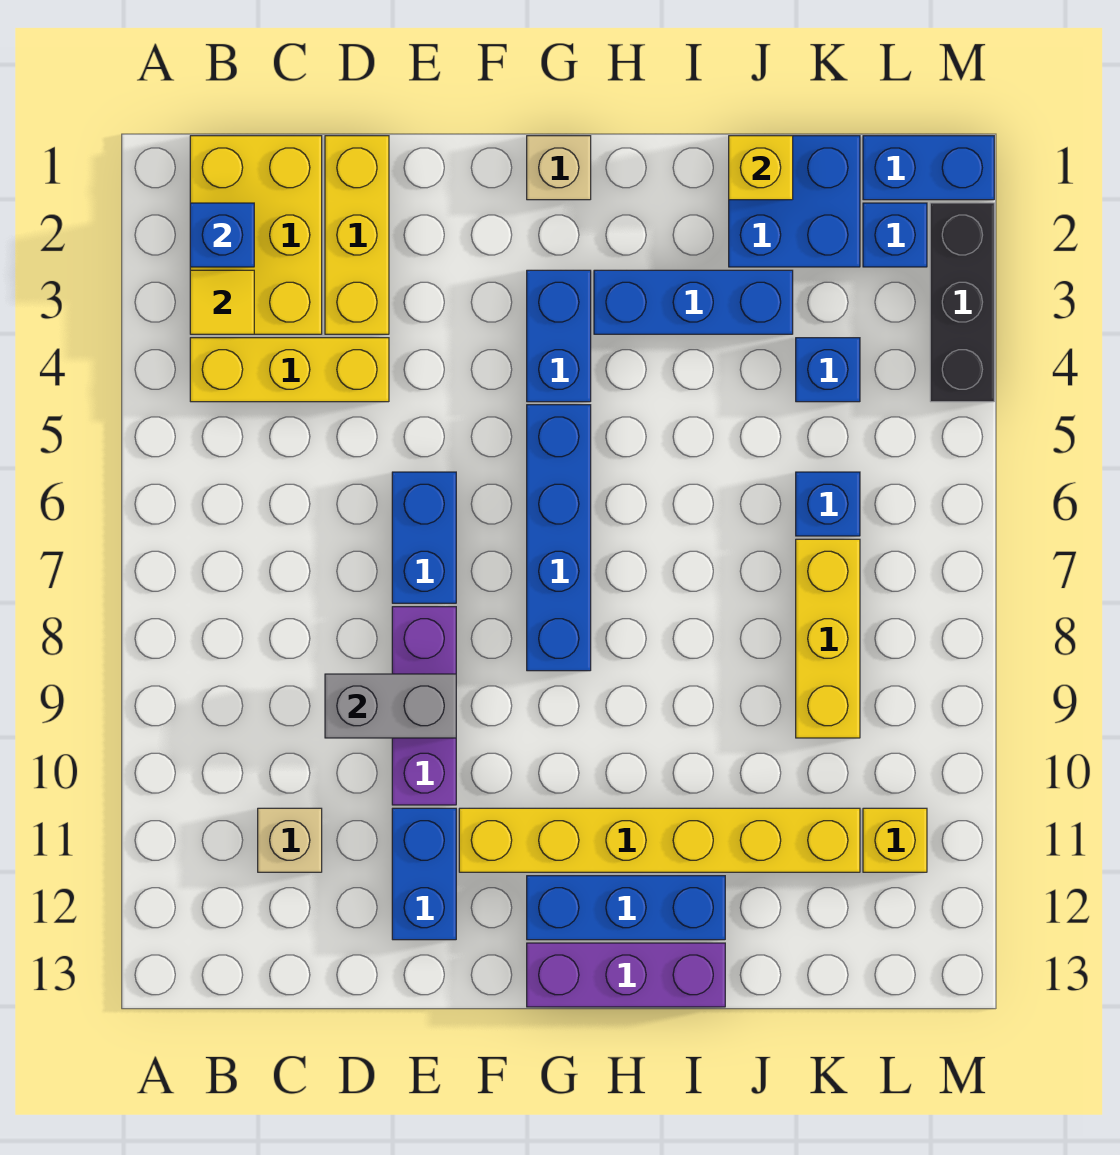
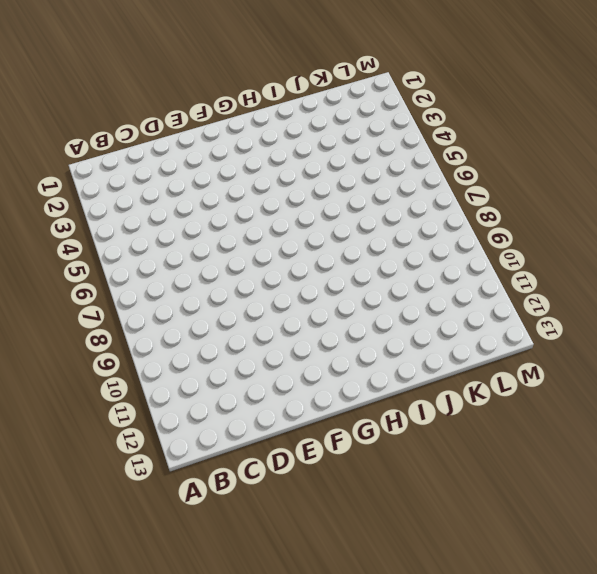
none -> yellow brick B1:C3 level 1
none -> yellow brick B4:D4 level 1
none -> tan brick C11 level 1

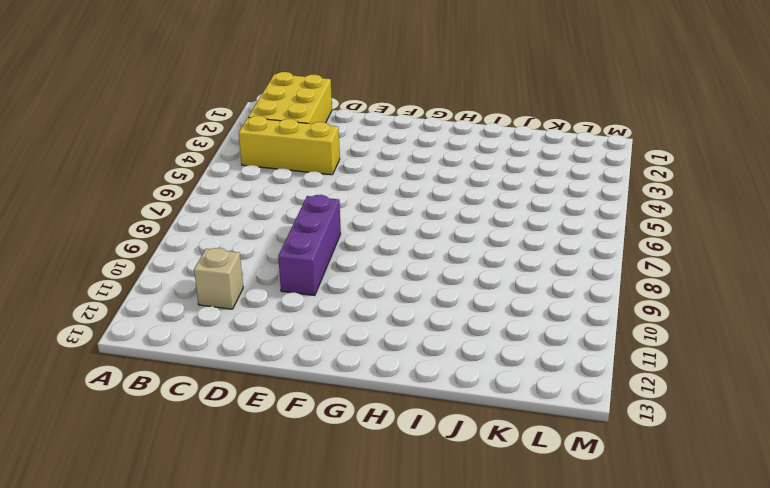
none -> yellow brick D1:D3 level 1
none -> blue brick E6:E7 level 1
none -> blue brick E11:E12 level 1

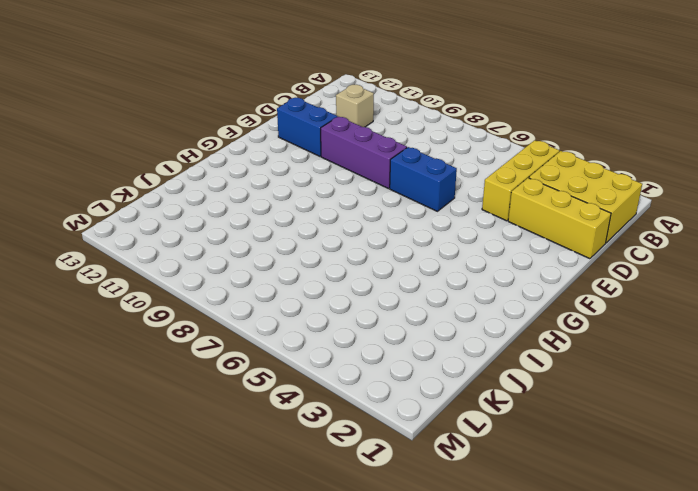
none -> yellow brick F11:K11 level 1
none -> tan brick G1 level 1
none -> blue brick G3:G4 level 1

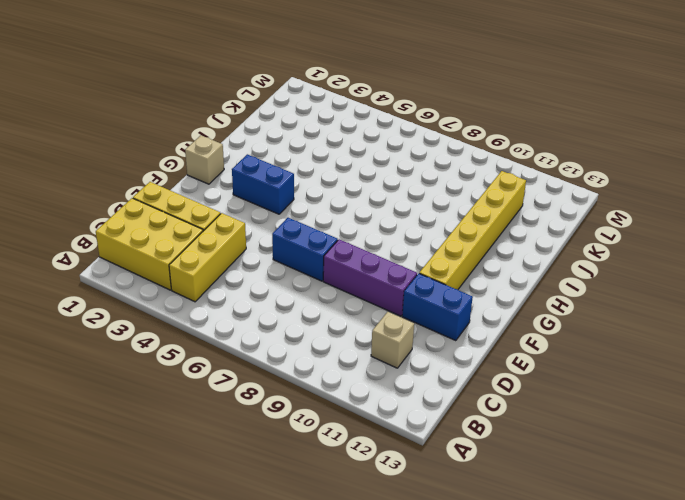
none -> blue brick G5:G8 level 1
none -> blue brick G12:I12 level 1
none -> purple brick G13:I13 level 1

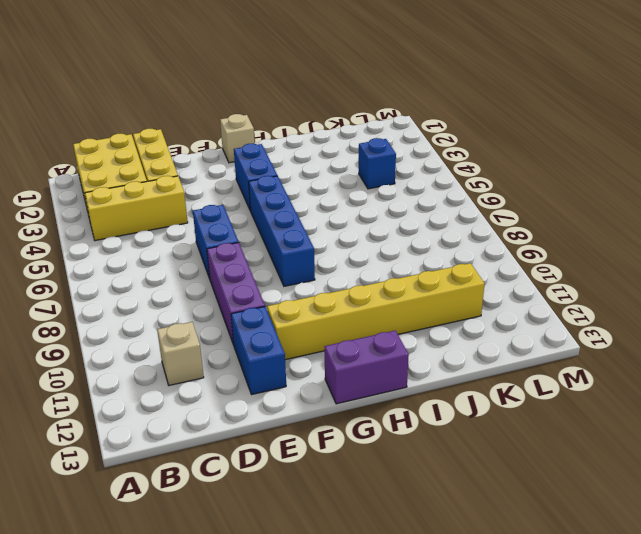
purple brick G13:H13 level 1 -> purple brick G13:I13 level 1
none -> blue brick G12:I12 level 1
none -> blue brick H3:J3 level 1
none -> blue brick J1:K2 level 1

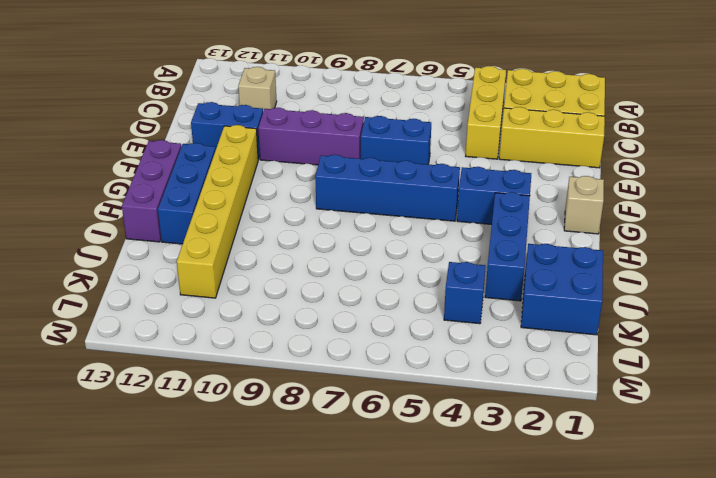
none -> blue brick K6 level 1
none -> yellow brick K7:K9 level 1
none -> blue brick L1:M1 level 1

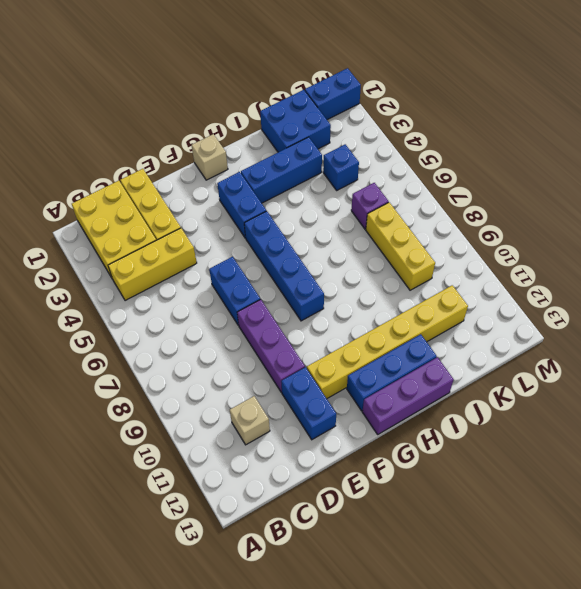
purple brick K6 level 1 -> blue brick K6 level 1
none -> blue brick L2 level 1
none -> yellow brick L11 level 1
none -> black brick M2:M4 level 1

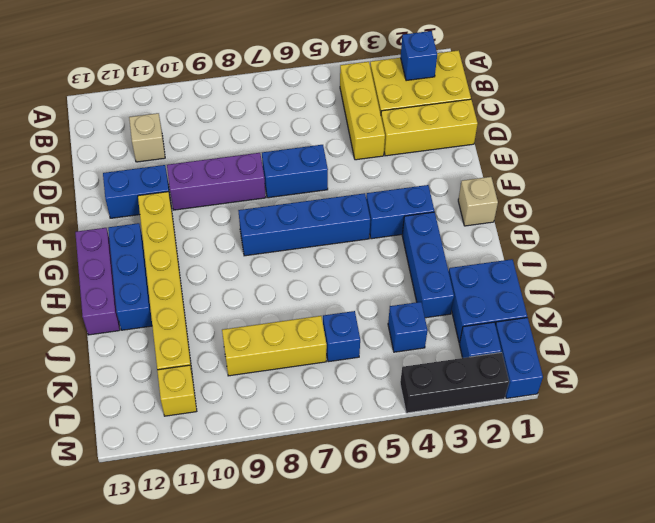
none -> yellow tile B3 level 2
none -> grey brick D9:E9 level 2
none -> yellow brick J1 level 2

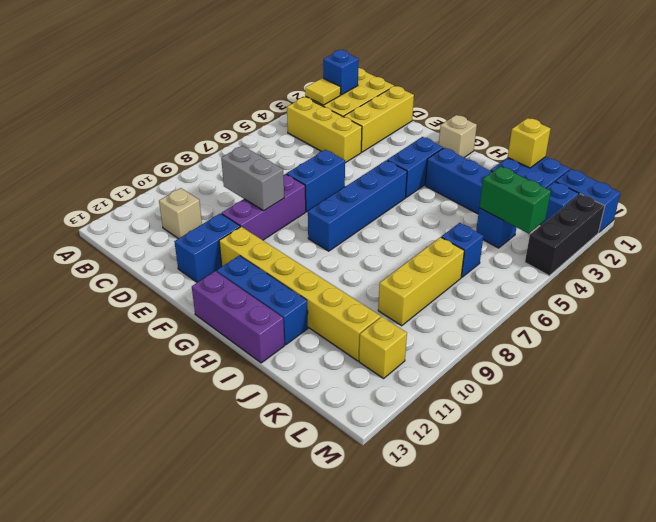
green brick K4:L4 level 2 -> none

